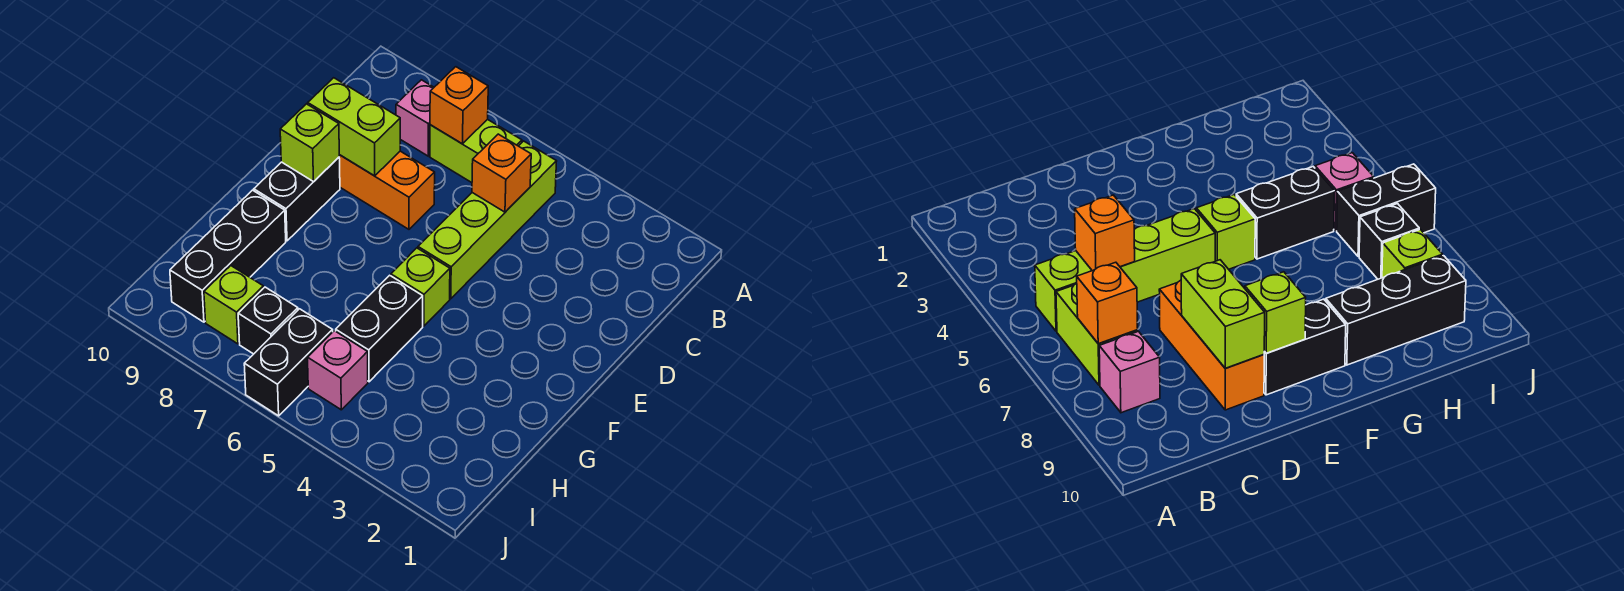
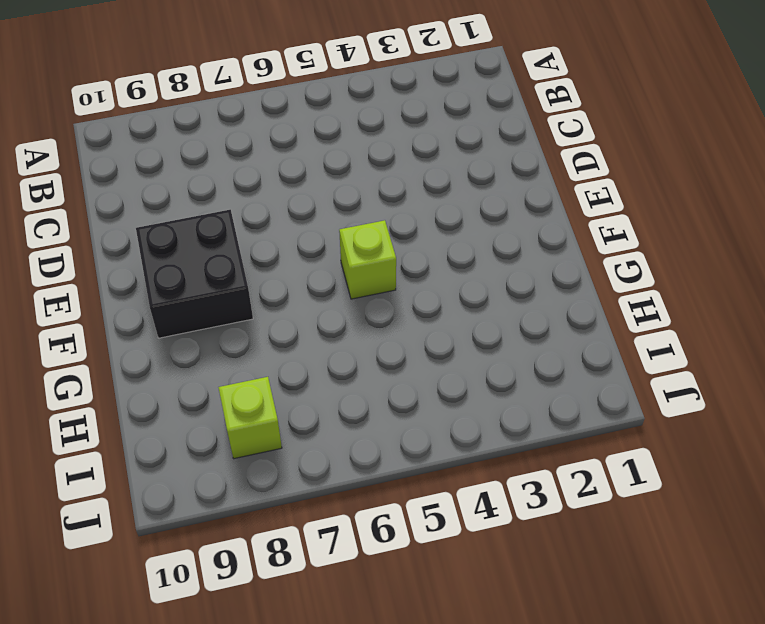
black brick E8:F9 level 1 -> black brick E9:F9 level 1
none -> lime brick B5:E5 level 1
none -> lime brick B6:B7 level 1
none -> pink brick B8 level 1

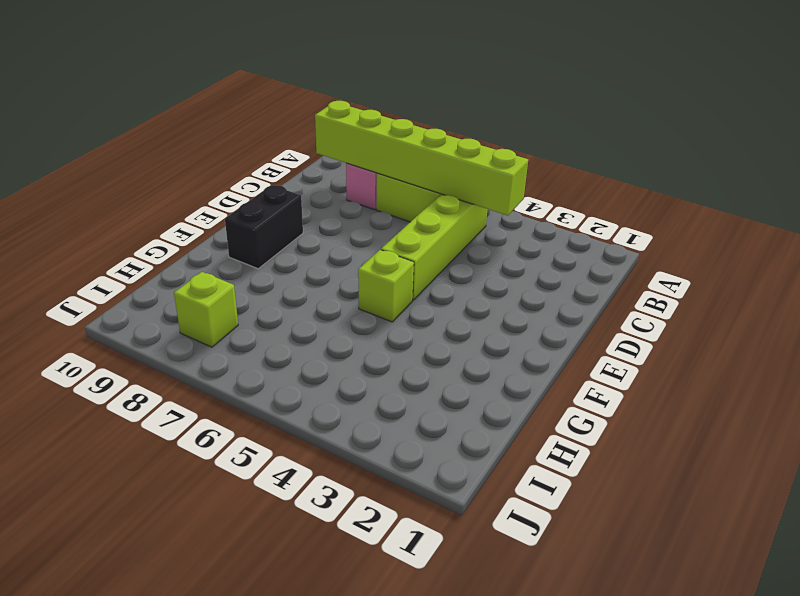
lime brick B4:B9 level 2 -> orange brick B7 level 2
none -> orange brick D7:D9 level 1
none -> black brick G5:H5 level 1
none -> black brick G9:I9 level 1

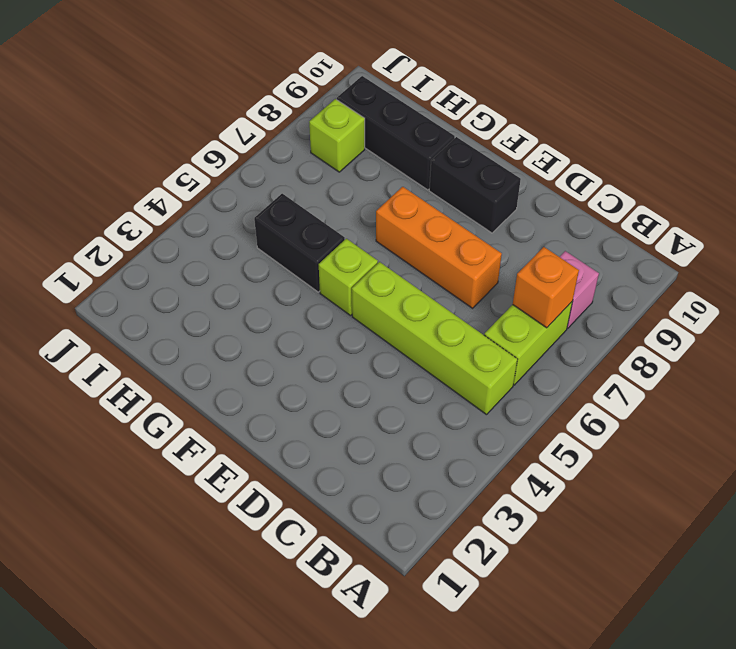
orange brick D7:F7 level 1 -> orange brick D7:D9 level 1
none -> pink brick I5 level 1
none -> black brick I6:J6 level 1
none -> black brick I7 level 1

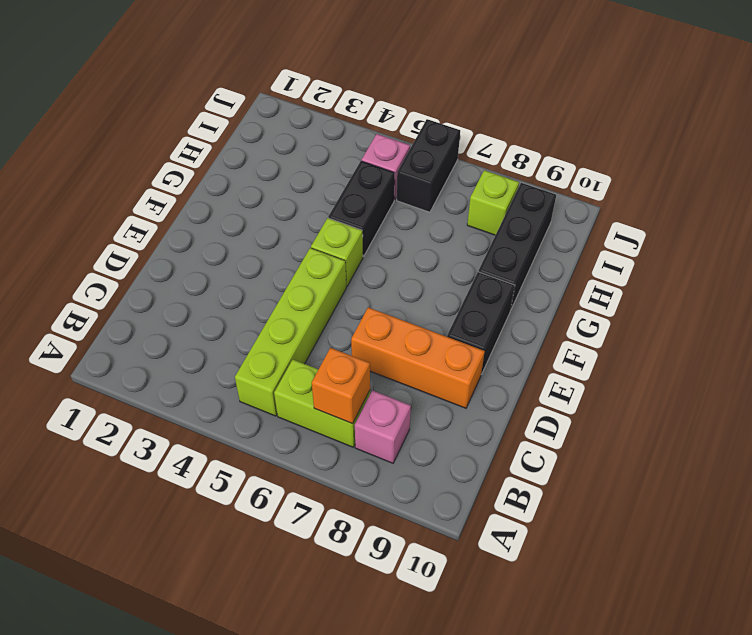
none -> black brick I7 level 1
none -> orange brick C5 level 2
none -> lime brick D8:D9 level 2

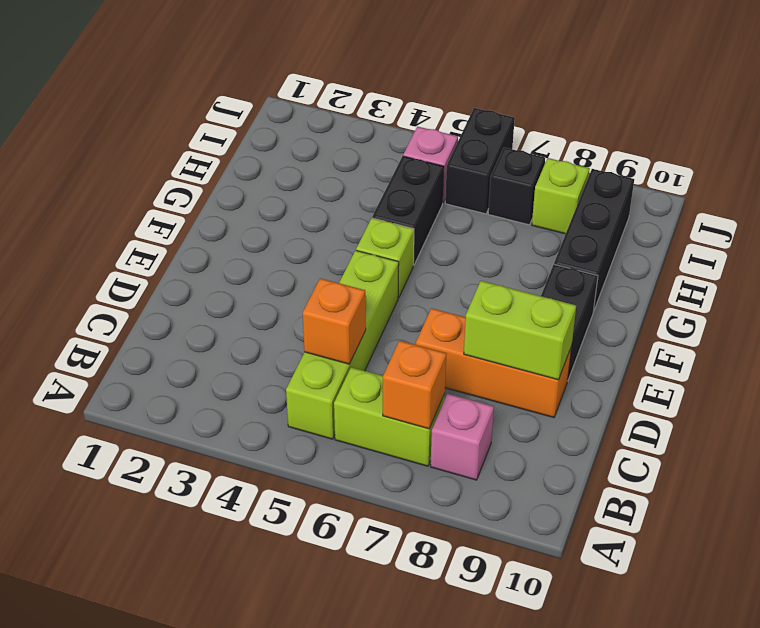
none -> lime brick E9 level 2

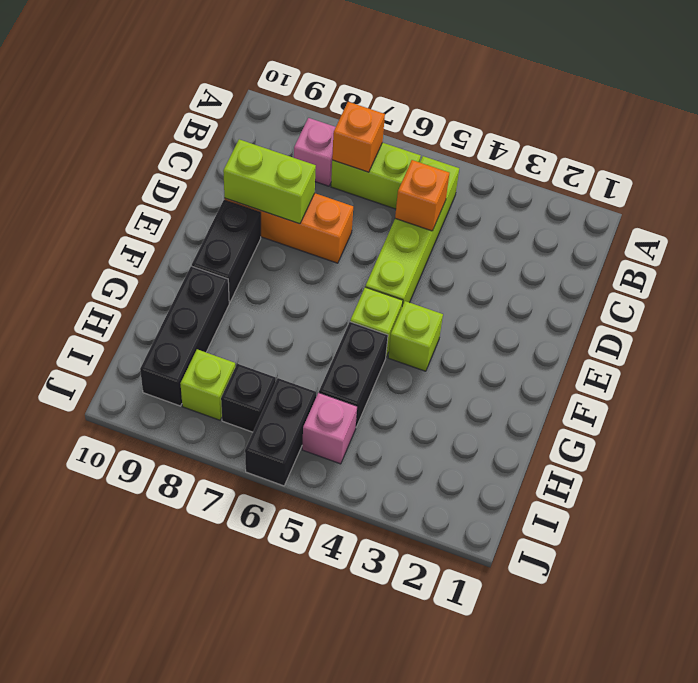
lime brick F4 level 1 -> lime brick E9 level 2

